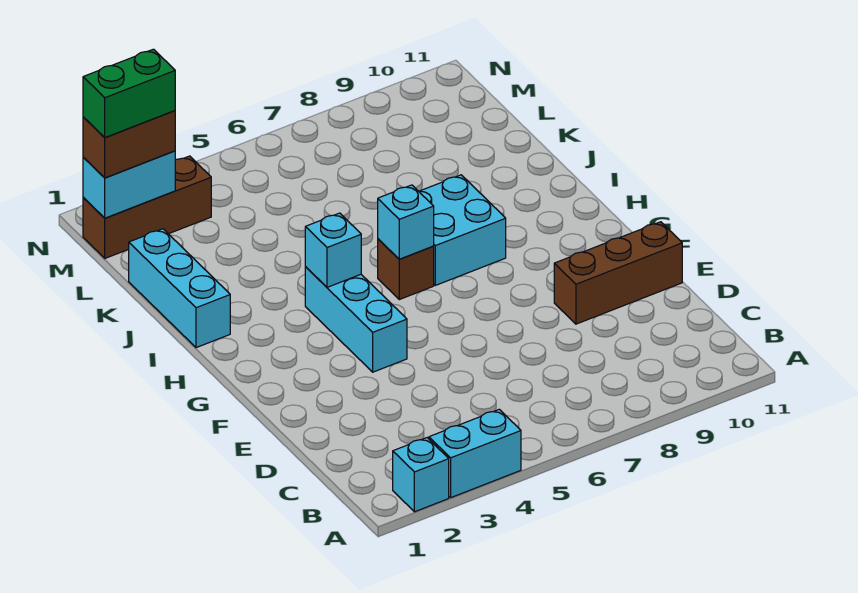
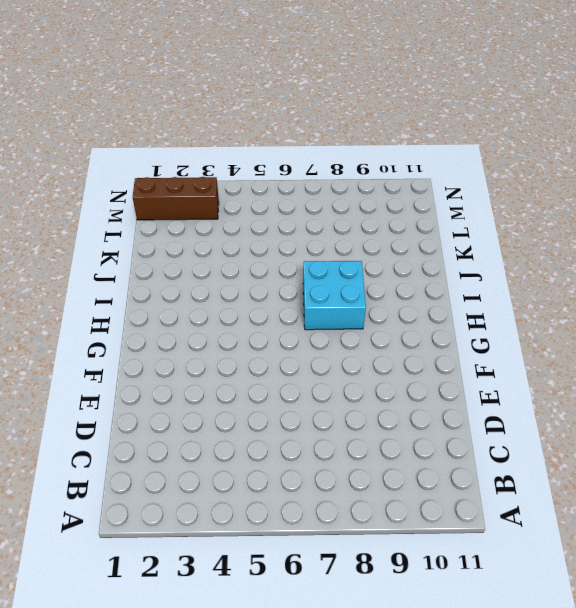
none -> cyan brick A2 level 1
none -> cyan brick A3:A4 level 1
none -> brown brick E9:E11 level 1

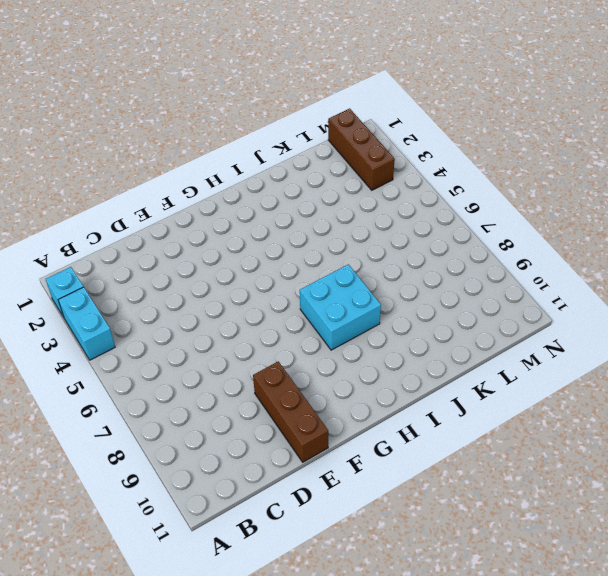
none -> cyan brick F4:H4 level 1
none -> brown brick H6 level 1
none -> cyan brick I1:K1 level 1

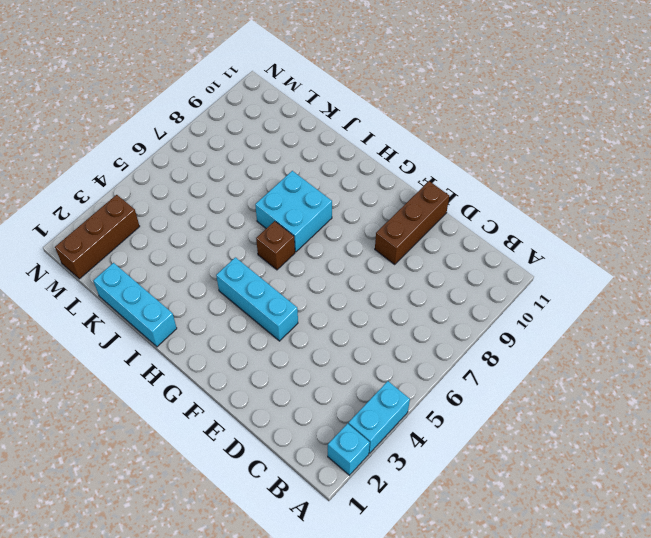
none -> cyan brick H4 level 2
none -> cyan brick H6 level 2
none -> cyan brick M1:M2 level 2

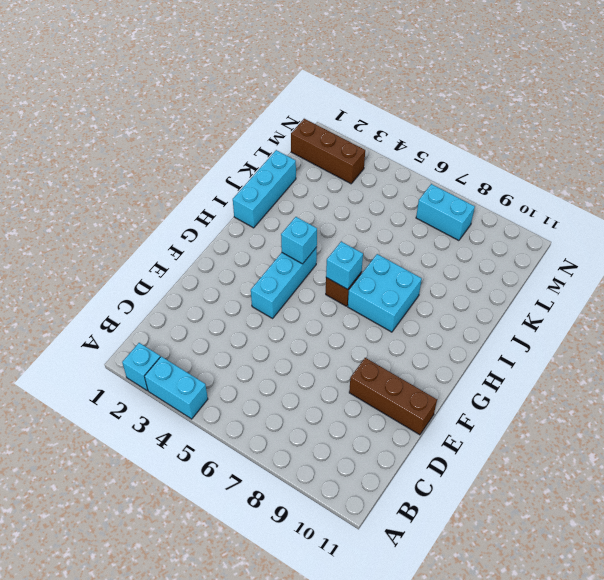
cyan brick M7:M8 level 1 -> cyan brick M1:M2 level 2
none -> brown brick M1:M2 level 3
none -> green brick M1:M2 level 4

